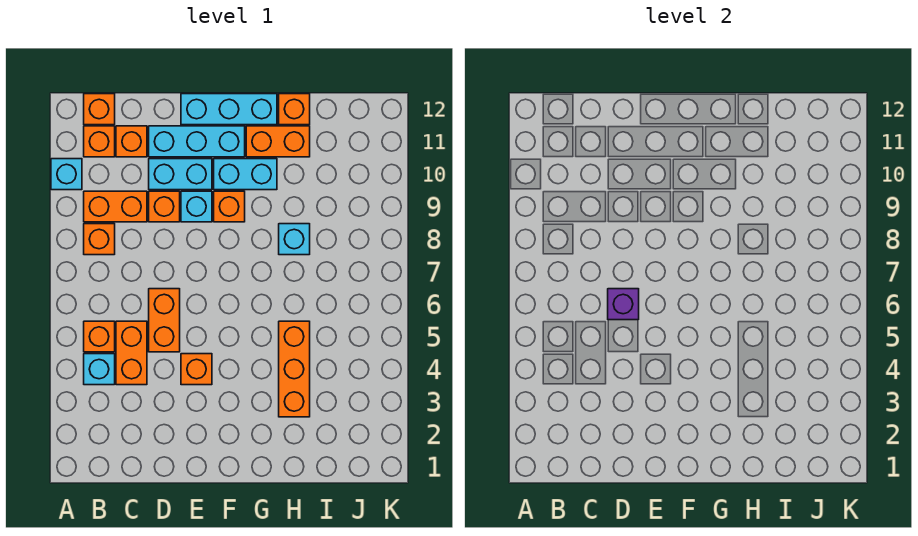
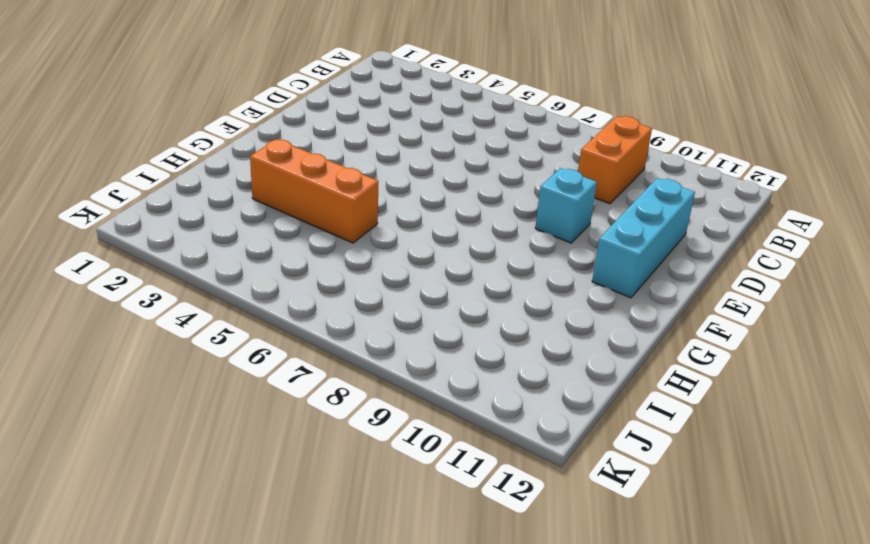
none -> cyan brick A10 level 1
none -> cyan brick B4 level 1
none -> orange brick B5 level 1

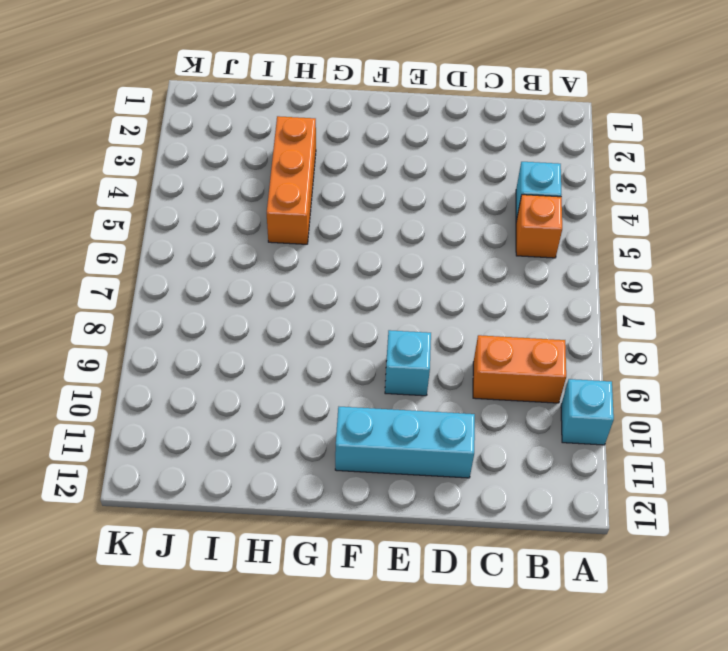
none -> orange brick B8 level 1
none -> orange brick B11 level 1
none -> orange brick B12 level 1

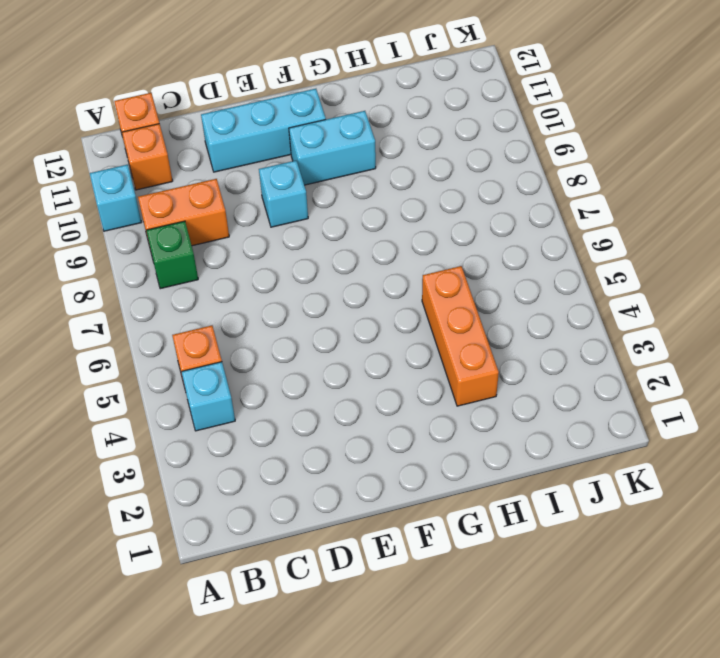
green brick B8 level 1 -> orange brick B8 level 1
none -> orange brick C4:C5 level 1
none -> orange brick C11 level 1
none -> orange brick D5:D6 level 1

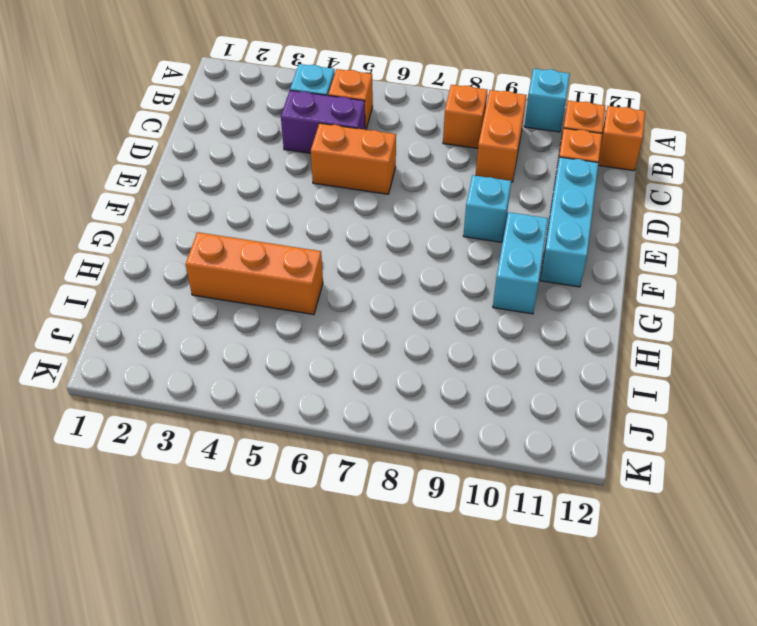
purple brick C4:C5 level 1 -> orange brick C4:C5 level 1
none -> orange brick D9 level 1
none -> cyan brick D10:E10 level 1
none -> orange brick E4 level 1

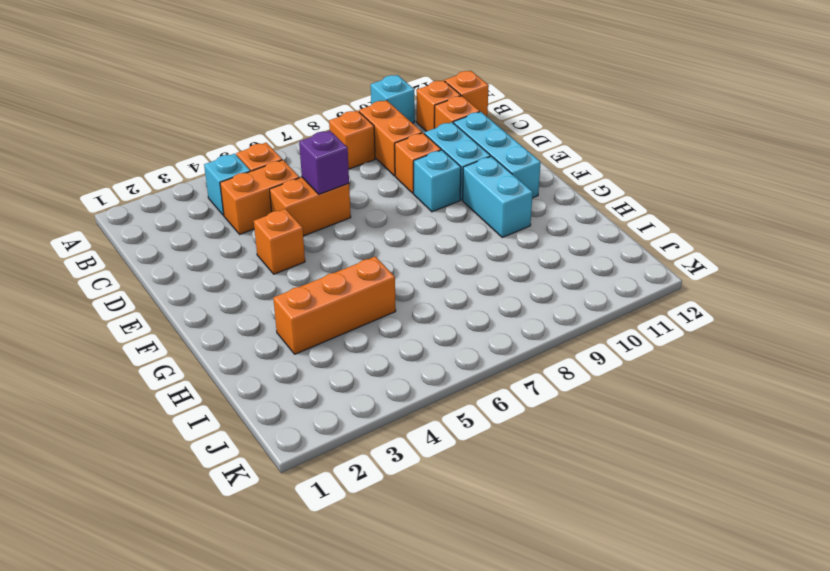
none -> cyan brick E12:G12 level 1
none -> orange brick F9 level 1
none -> orange brick G11:H11 level 1

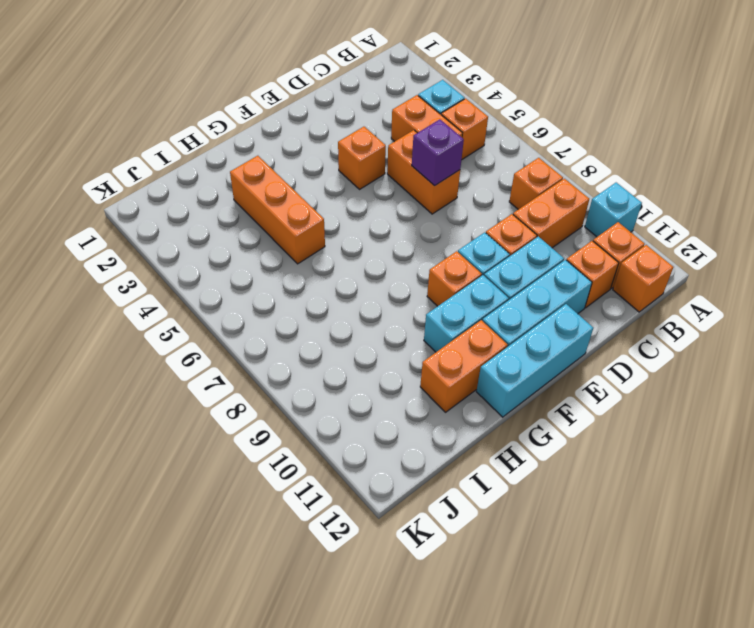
none -> cyan brick H8 level 1
none -> orange brick H12 level 1

